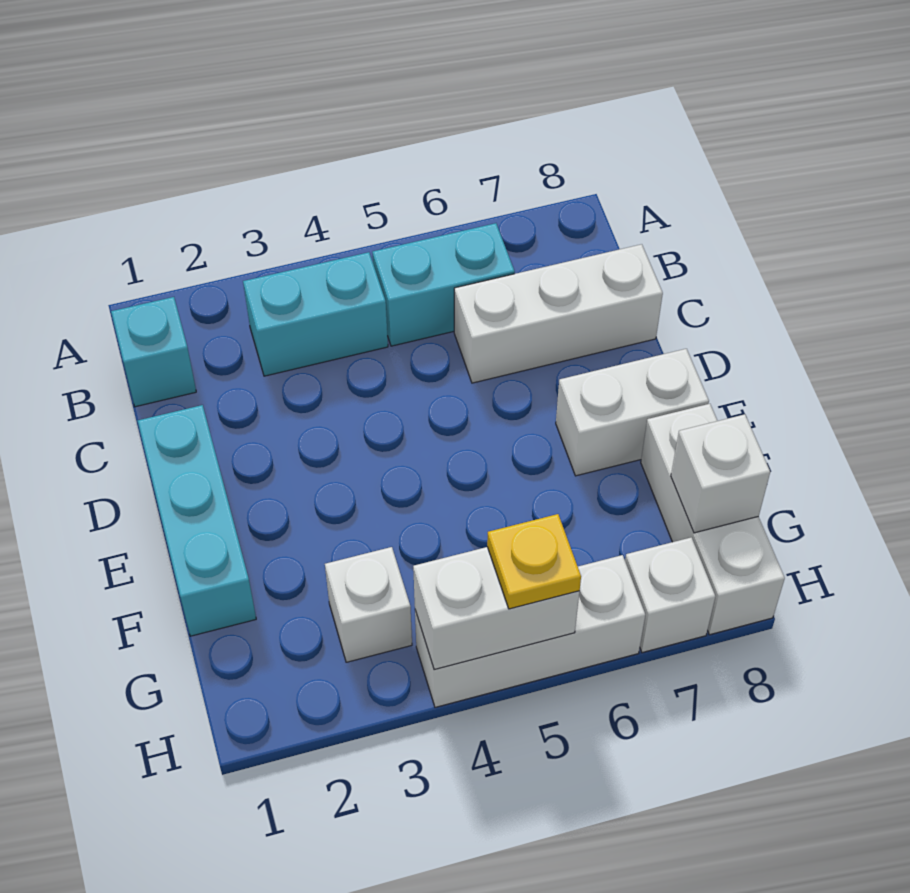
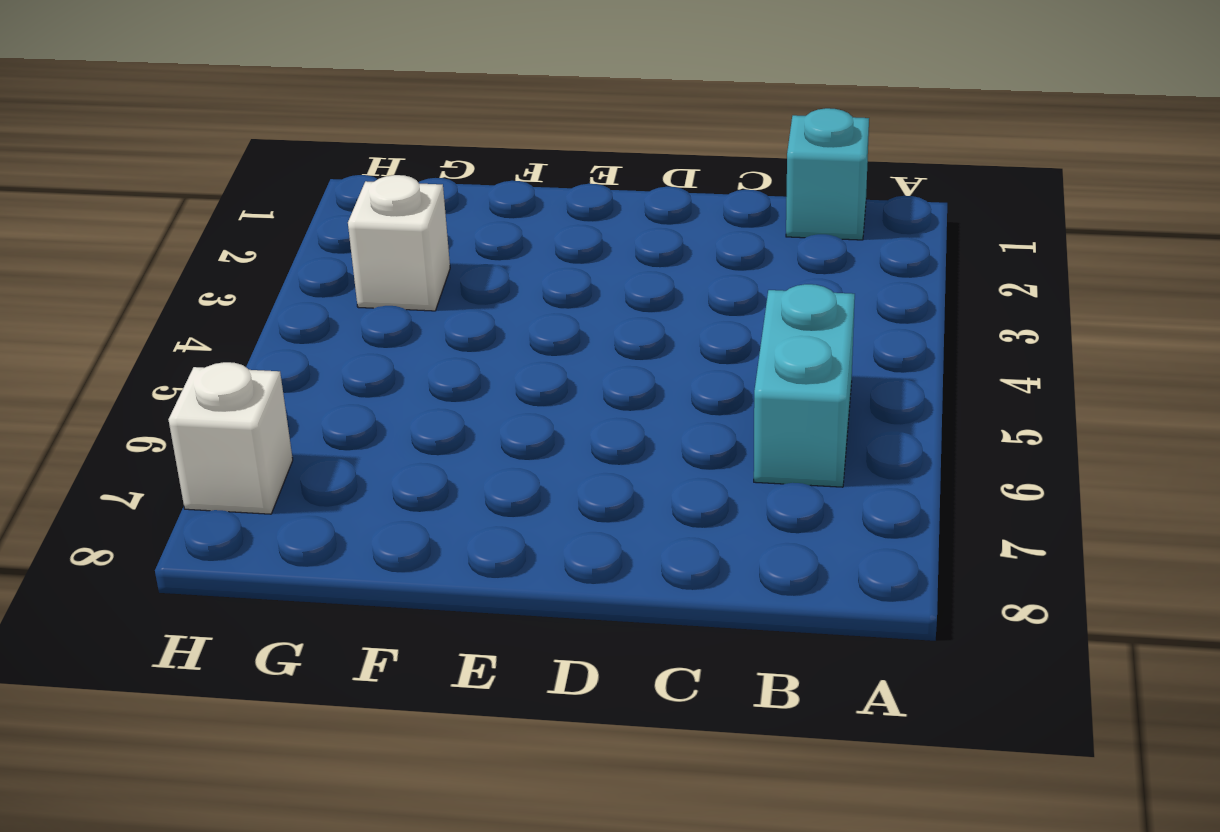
none -> cyan brick B3:B4 level 1
none -> white brick C6:C8 level 1
none -> cyan brick D1:F1 level 1

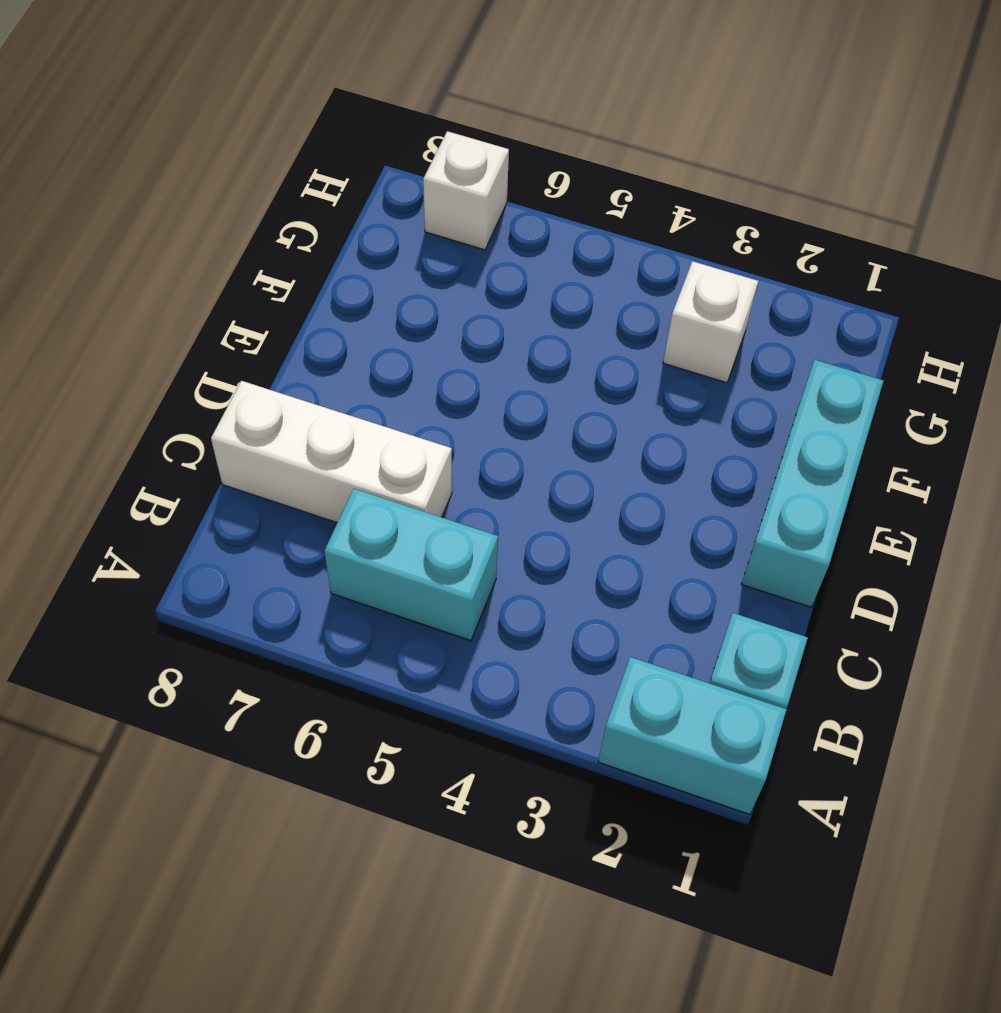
cyan brick A1:A2 level 1 -> cyan brick B3:B4 level 1
none -> white brick E7:E8 level 1
none -> white brick F8:H8 level 1
none -> white brick H4:H6 level 1

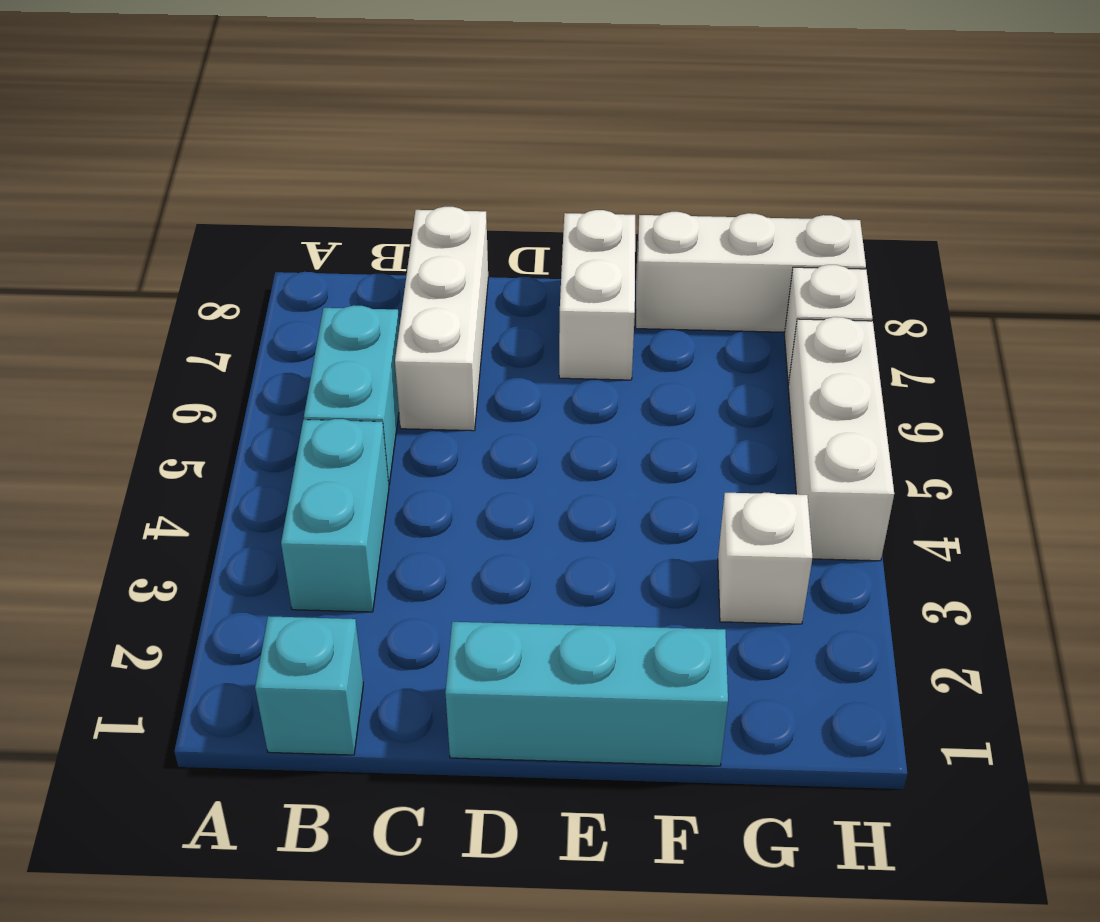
none -> white brick G8 level 2
none -> white brick H4:H5 level 2
none -> yellow plate H5 level 3

